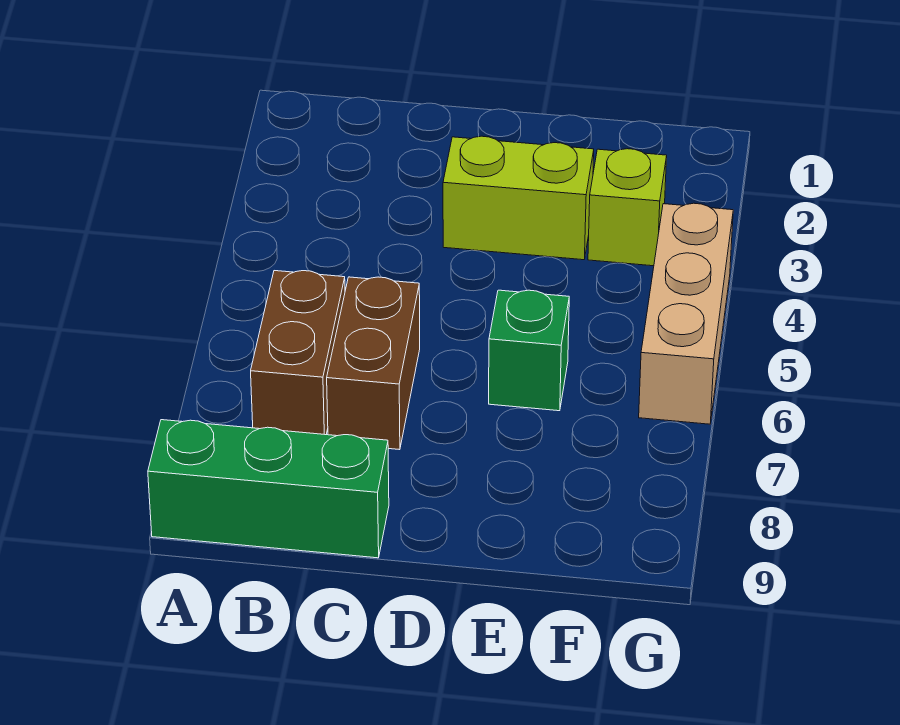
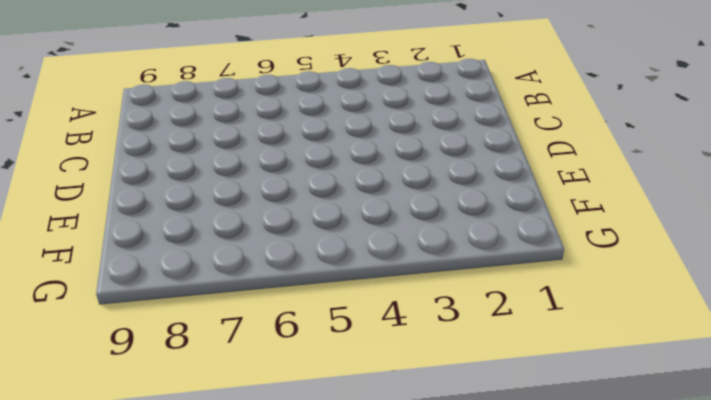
none -> green brick A9:C9 level 1
none -> brown brick B6:B7 level 1

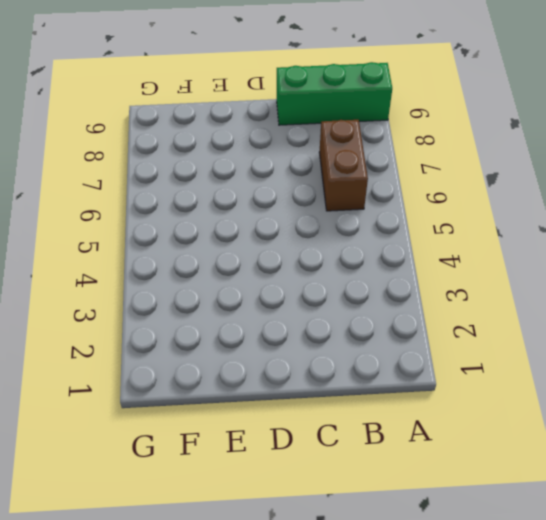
none -> brown brick C6:C7 level 1
none -> lime brick D3:E3 level 1

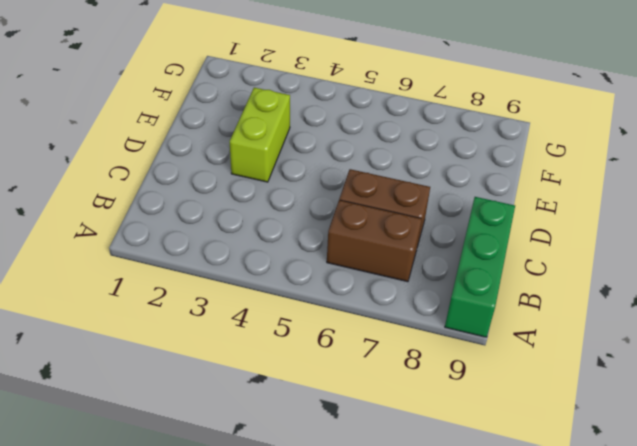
none -> green brick E6 level 1
none -> lime brick F3 level 1

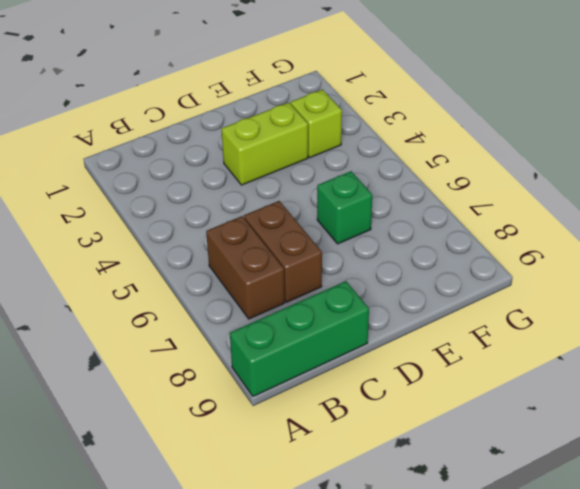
none -> tan brick G4:G6 level 1

